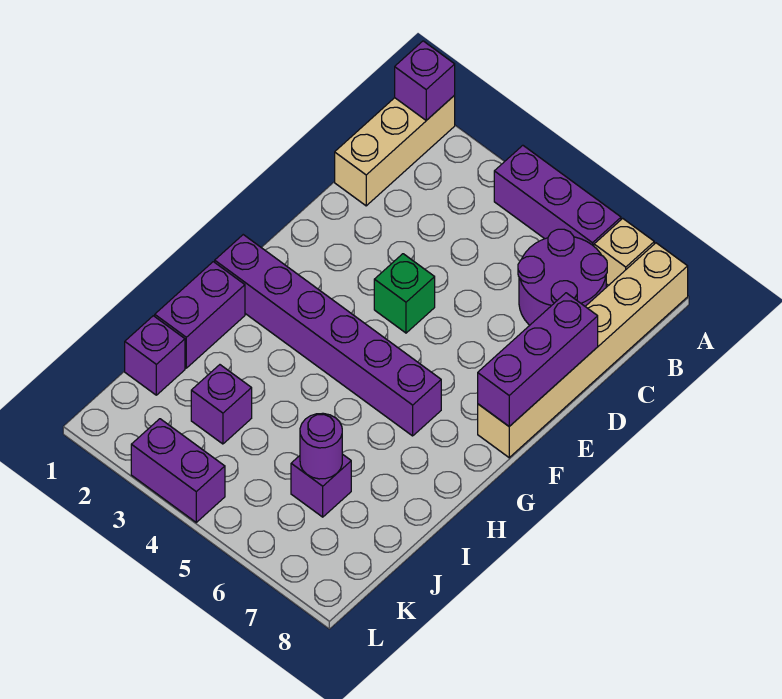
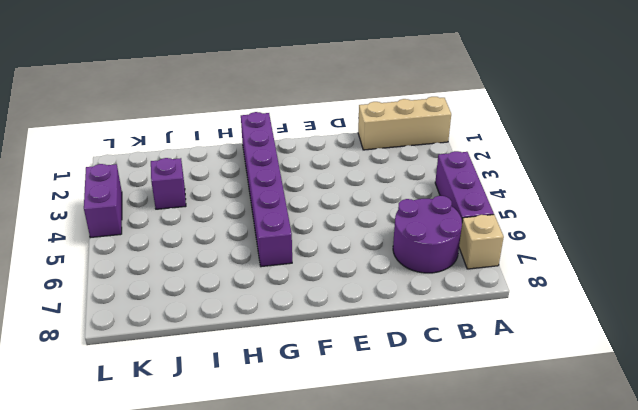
none -> tan brick A8:F8 level 1
none -> green brick E4 level 1
none -> purple brick H1:I1 level 1

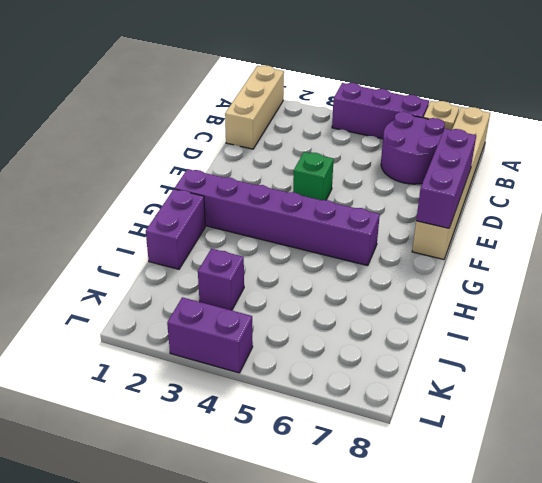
none -> purple brick J1 level 1
none -> purple brick J6 level 1
none -> purple brick A1 level 2

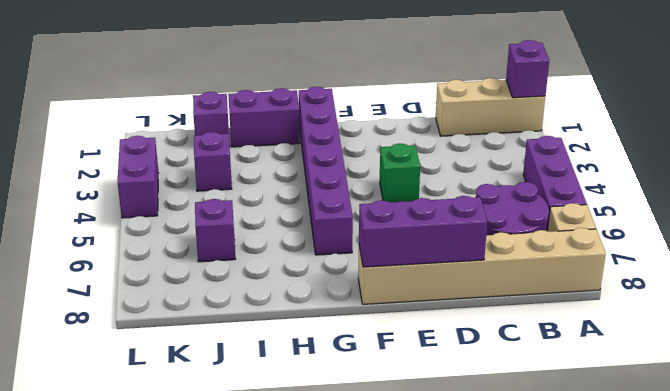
none -> purple round brick J6 level 2

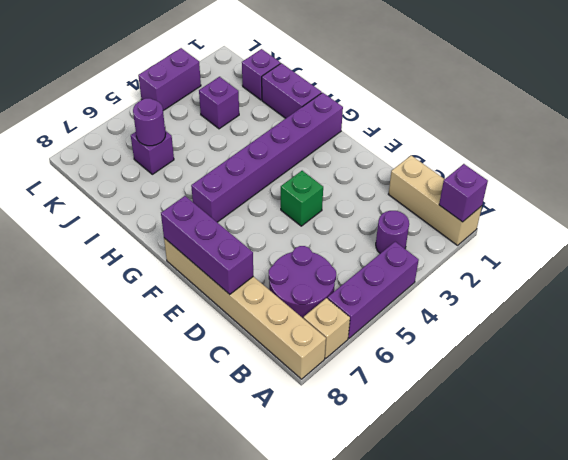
purple round brick B3 level 1 -> none

